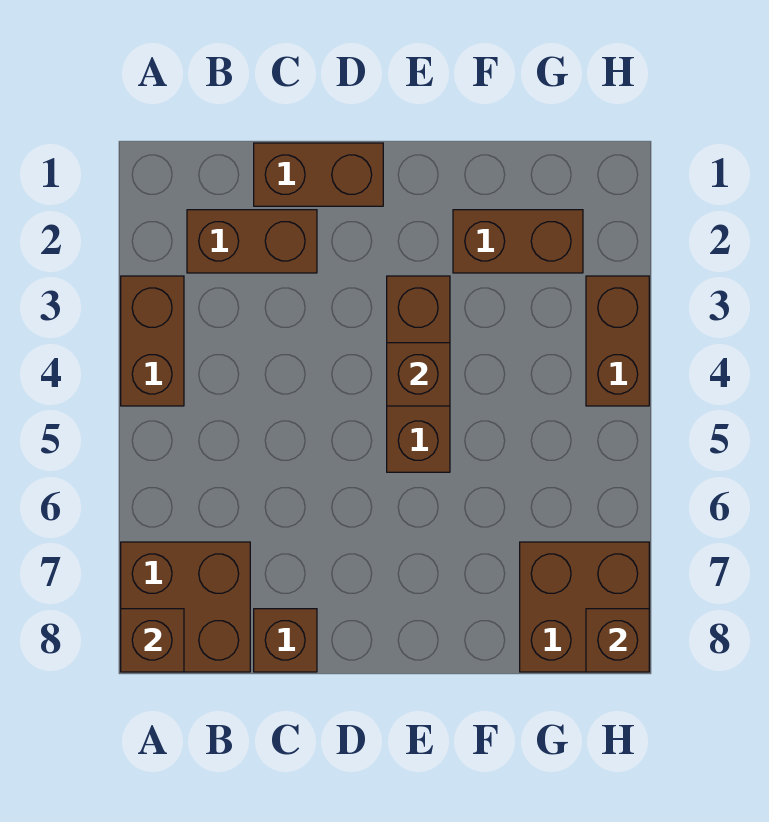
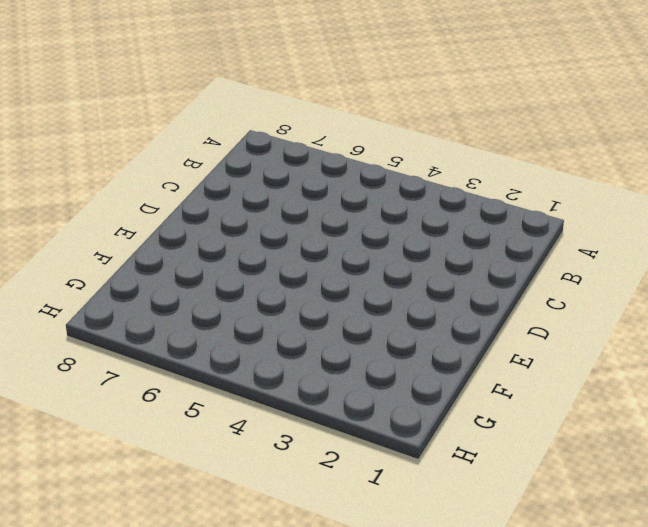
none -> brown brick A3:A4 level 1
none -> brown brick A7:B8 level 1
none -> brown brick B2:C2 level 1

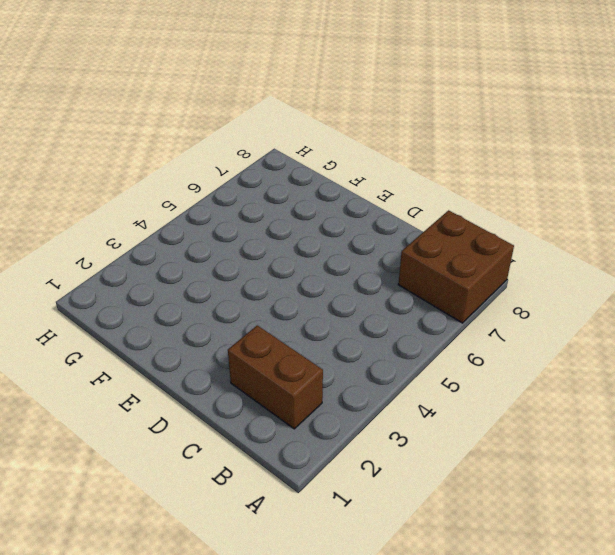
none -> brown brick A3:A4 level 1
none -> brown brick C1:D1 level 1
none -> brown brick C8 level 1

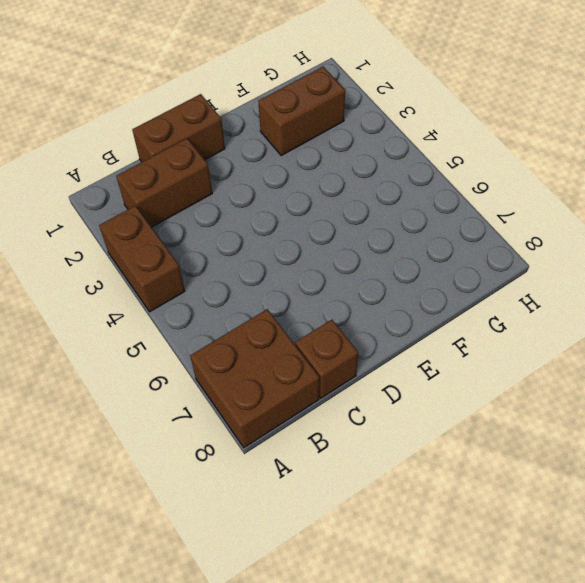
none -> brown brick E3:E5 level 1
none -> brown brick G7:H8 level 1
none -> brown brick H3:H4 level 1

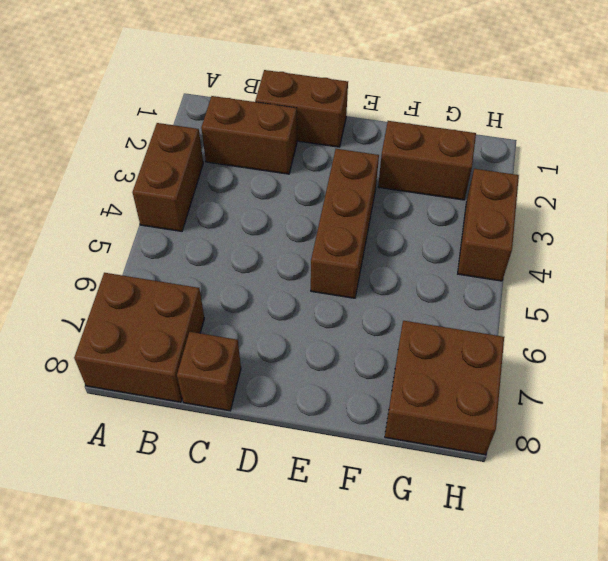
none -> brown brick A8 level 2
none -> brown brick E4 level 2
none -> brown brick H8 level 2

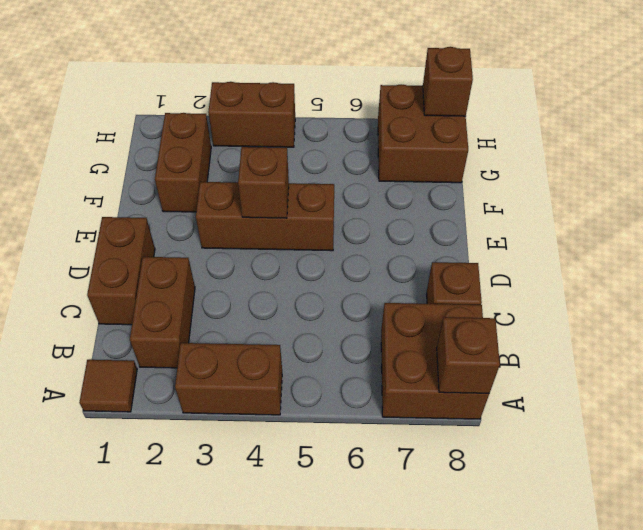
brown tile A1 level 1 -> none

